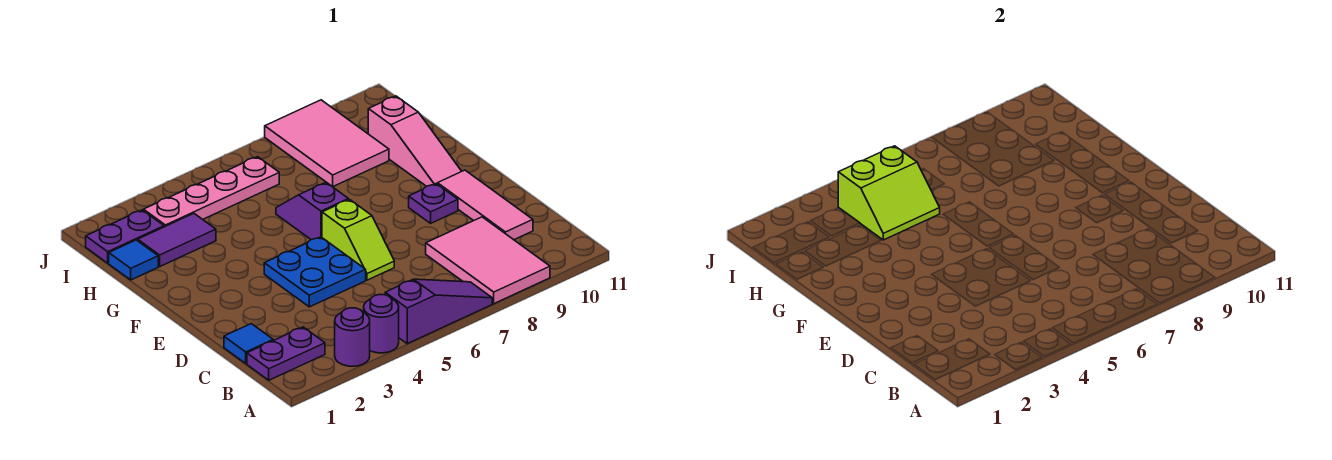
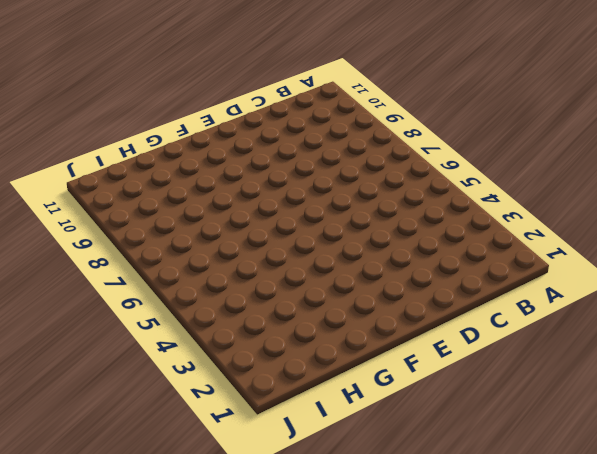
none -> purple round brick A3 level 1
none -> purple round brick A4 level 1
none -> purple slope A5:A7 level 1 top 5

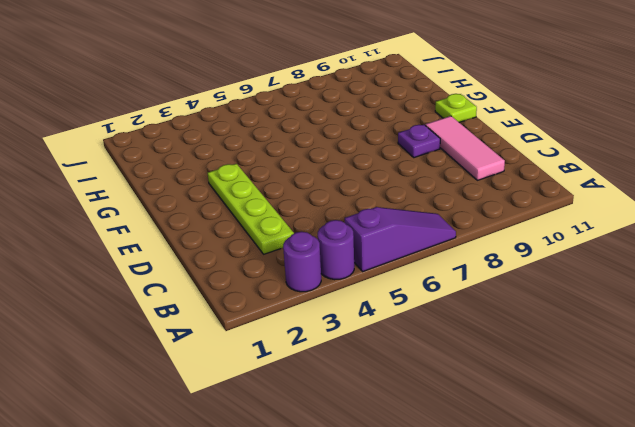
lime plate C3:F3 level 1 -> none
lime plate F11 level 1 -> none
none -> pink tile A8:C9 level 1
none -> purple plate B1:B2 level 1
none -> blue tile C1 level 1

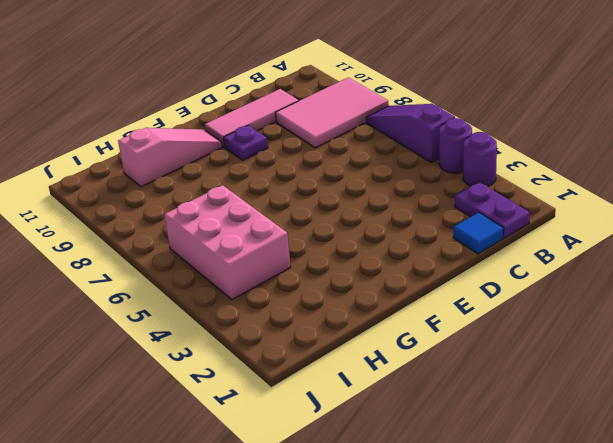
pink brick H4:I6 level 1 -> pink plate I3:I6 level 1
none -> blue plate D4:E5 level 1
none -> lime slope D6:E6 level 1 top E
none -> purple slope F6:G6 level 1 top F

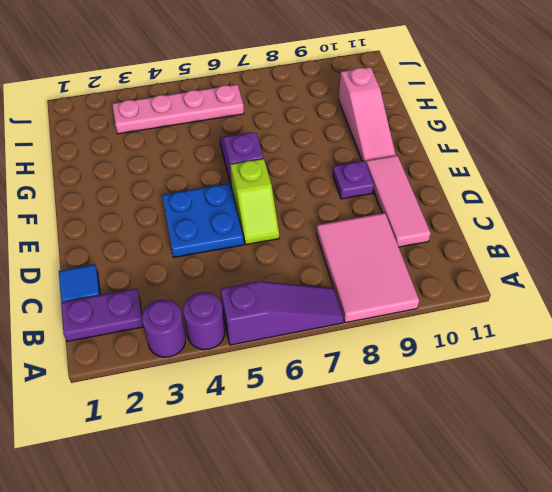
none -> blue tile H1 level 1
none -> purple tile H2:H3 level 1
none -> pink tile H8:J9 level 1

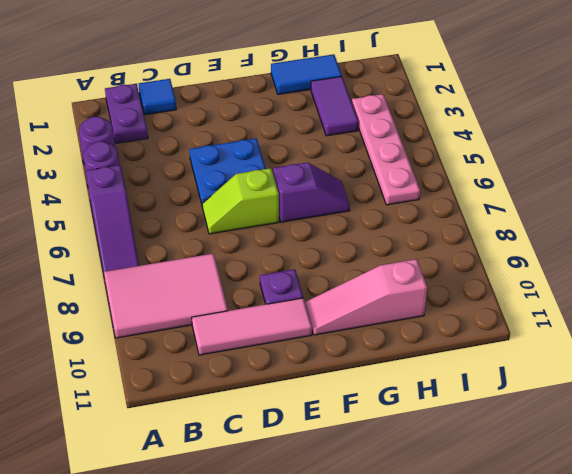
blue tile G1:H1 level 1 -> blue tile H1 level 1
none -> pink tile H8:J9 level 1
none -> purple plate I1:I2 level 1
none -> lime slope H4:I5 level 2 top I

